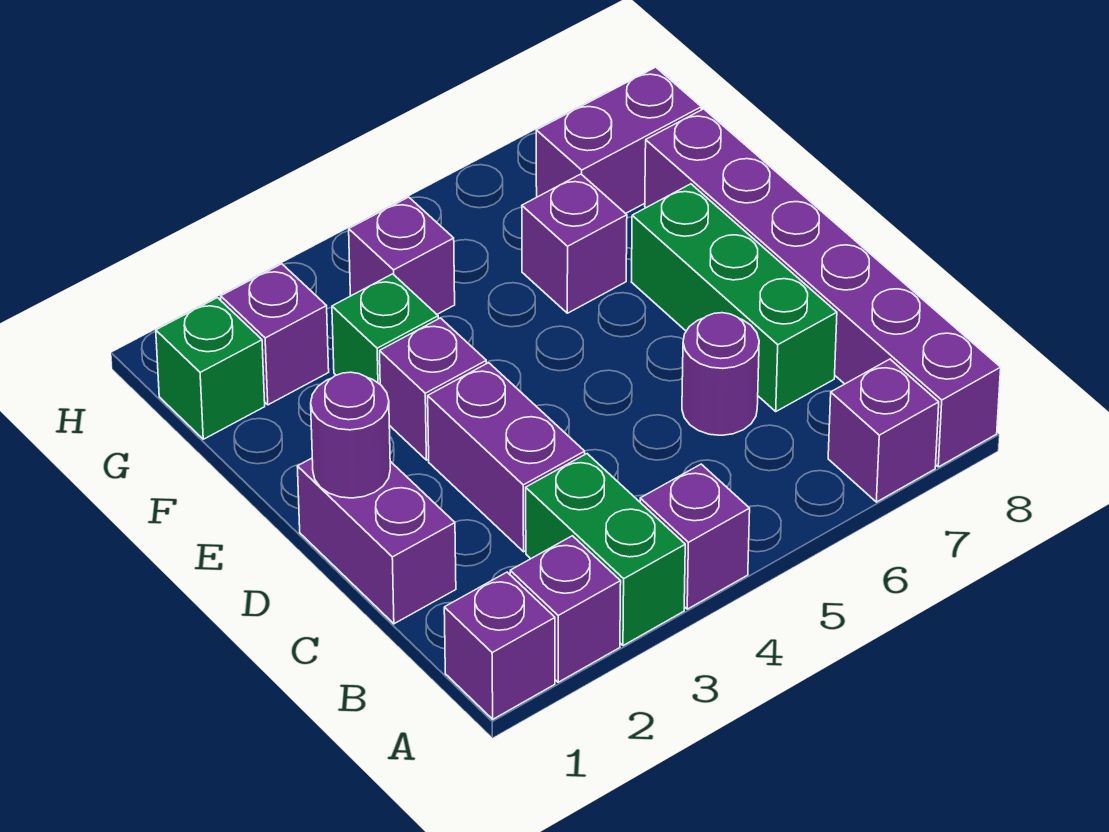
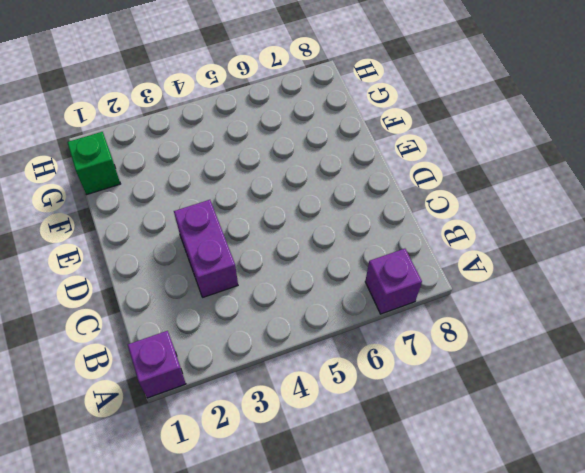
none -> purple brick A2 level 1
none -> green brick A3:B3 level 1
none -> purple brick A4 level 1

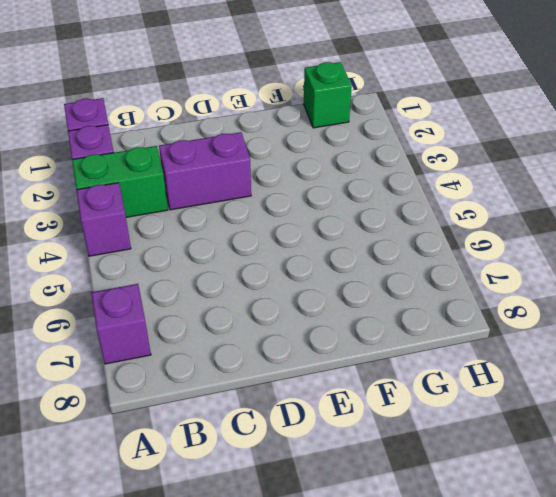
none -> purple brick A8:F8 level 1
none -> purple brick C1:D1 level 1
none -> purple round brick C6 level 1

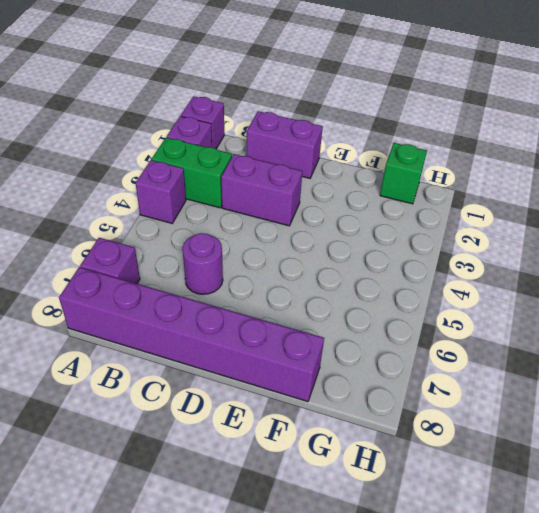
none -> green brick C7:E7 level 1
none -> purple brick E3 level 1
none -> green brick F3 level 1

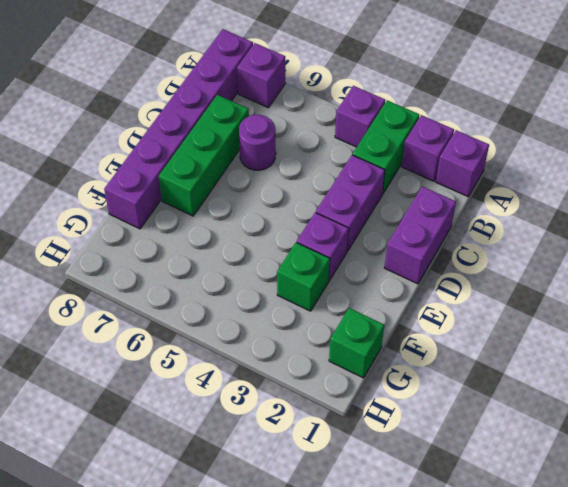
none -> purple brick F6 level 1
none -> purple brick G2 level 1
none -> purple brick G4 level 1

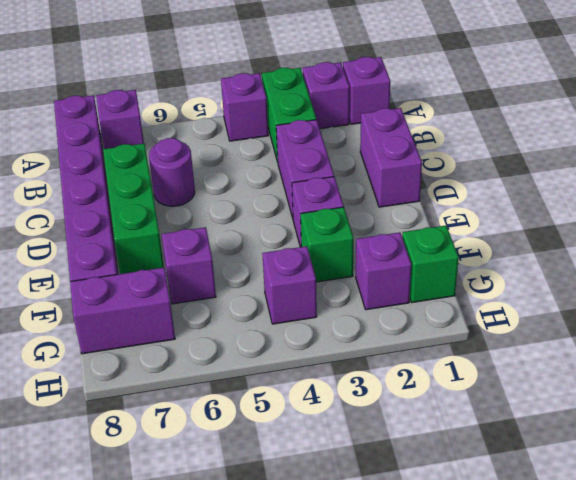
none -> purple round brick D1 level 2

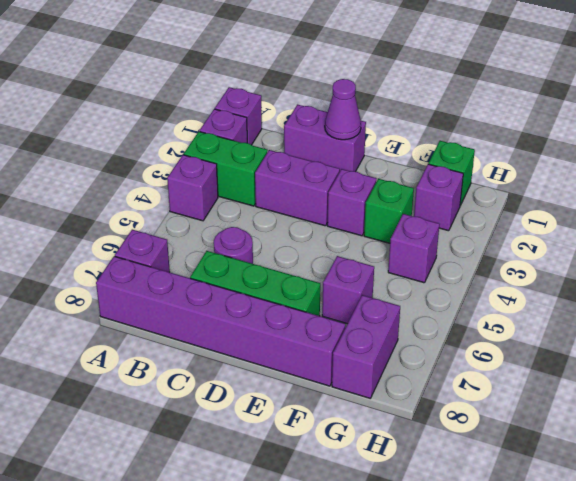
purple cone D1 level 2 -> purple round brick D1 level 2

